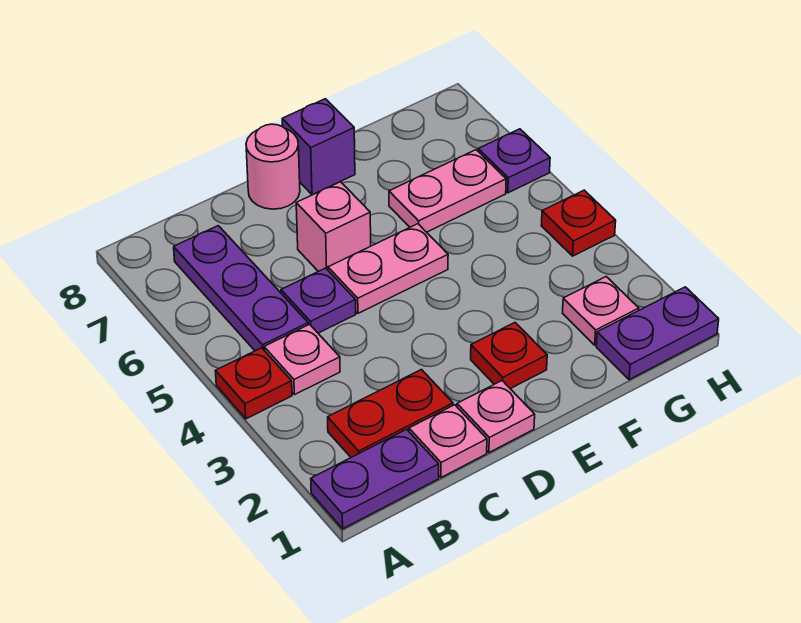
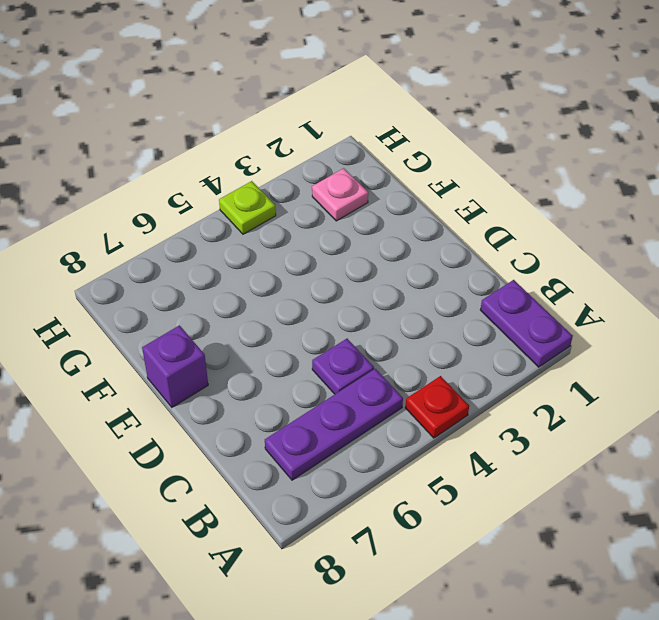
lime plate H4 level 1 -> red plate H4 level 1
none -> red plate B2:C2 level 1
none -> pink plate B4 level 1
none -> pink plate C1 level 1

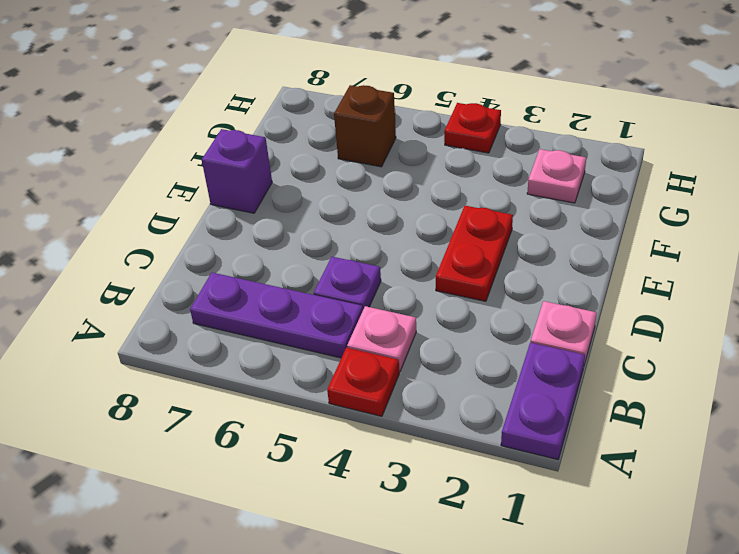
red plate D3:E3 level 1 -> red plate B2:C2 level 1
brown brick G6 level 1 -> pink plate F6:G6 level 1
none -> pink plate D1 level 1
none -> pink plate D5:E5 level 1
none -> pink brick D6 level 1

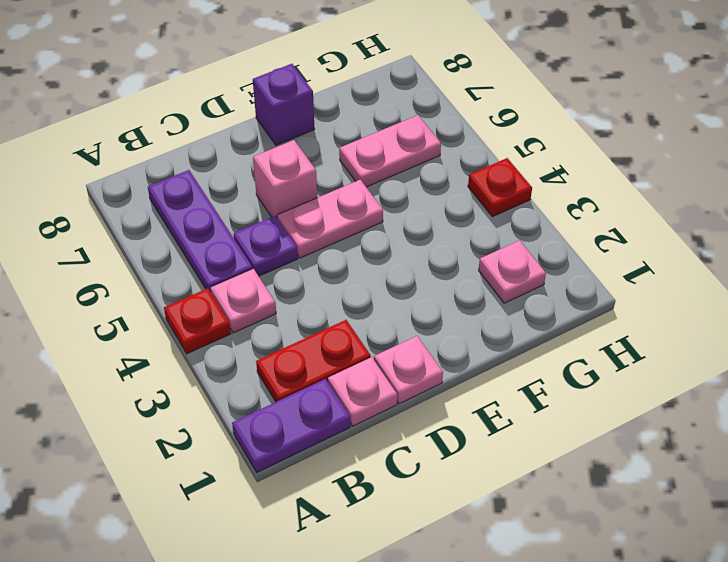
none -> pink round brick D8 level 1
none -> red plate E2 level 1
none -> purple plate G1:H1 level 1

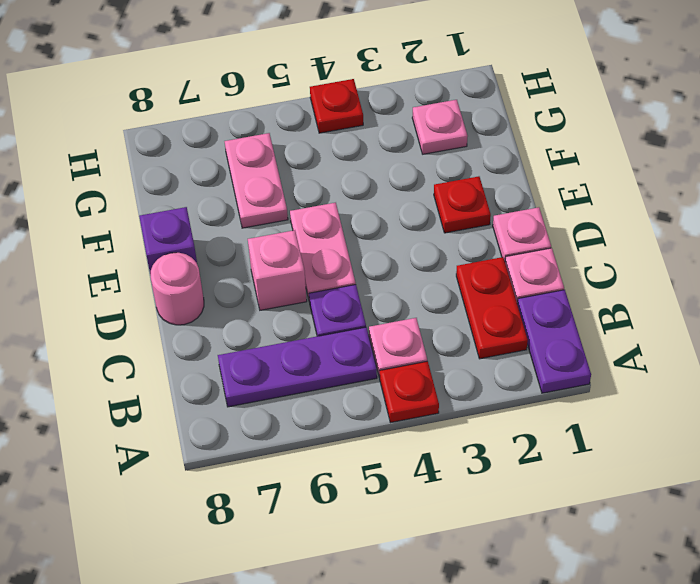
none -> purple plate G1:H1 level 1
none -> purple plate H6 level 1

